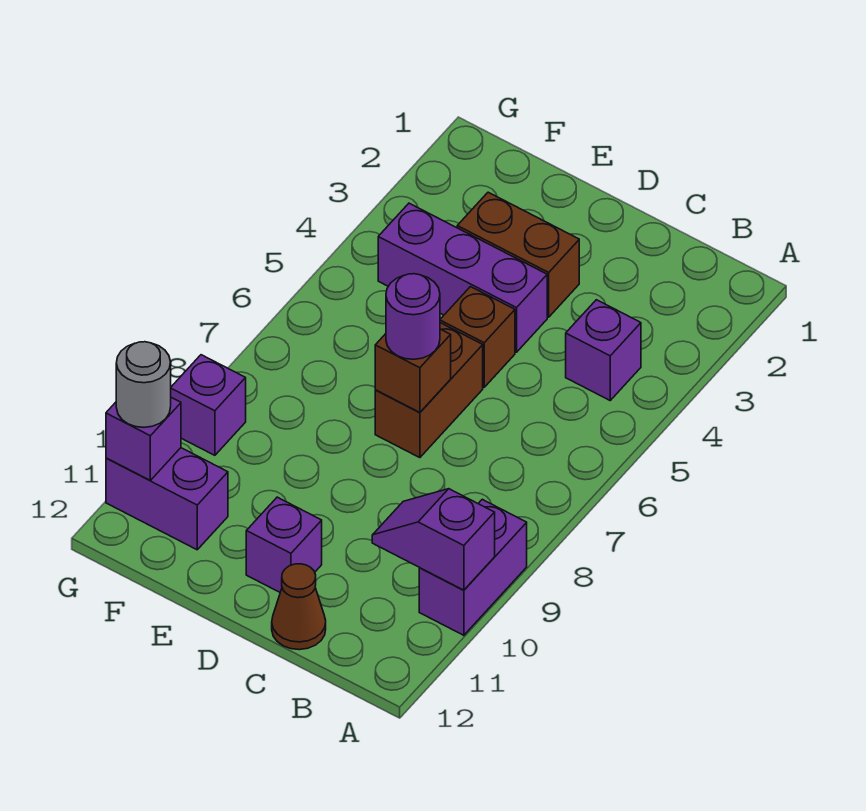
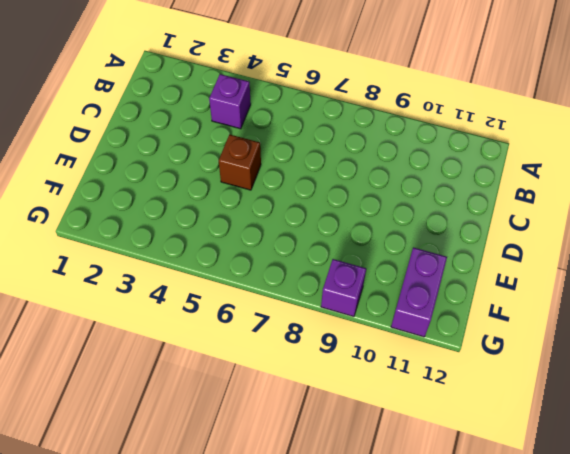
none -> purple brick A9:A10 level 1
none -> brown cone C12 level 1
none -> brown brick D3:E3 level 1

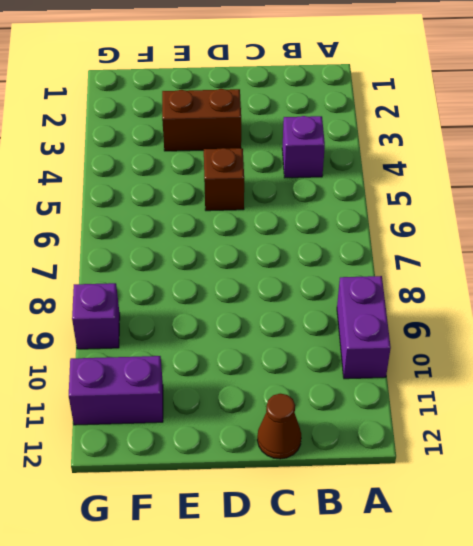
none -> purple brick D4:F4 level 1
none -> brown brick D6:D7 level 1
none -> purple brick D11 level 1

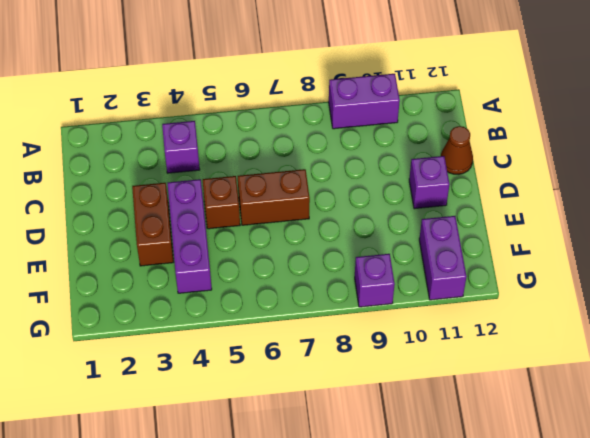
none -> purple slope A10:B10 level 2 top A
none -> brown brick D7 level 2
none -> purple brick G11 level 2

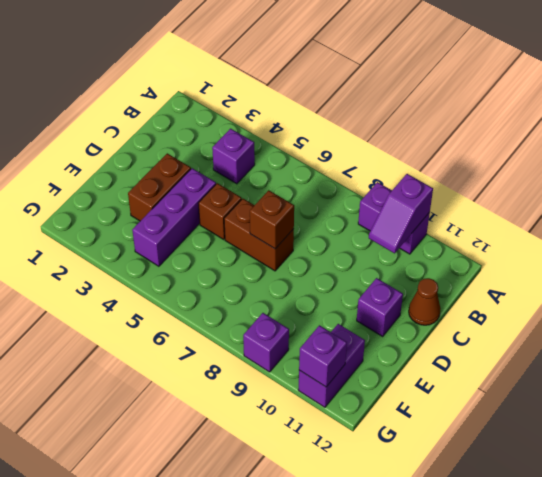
none -> purple round brick D7 level 3
none -> grey round brick G11 level 3

